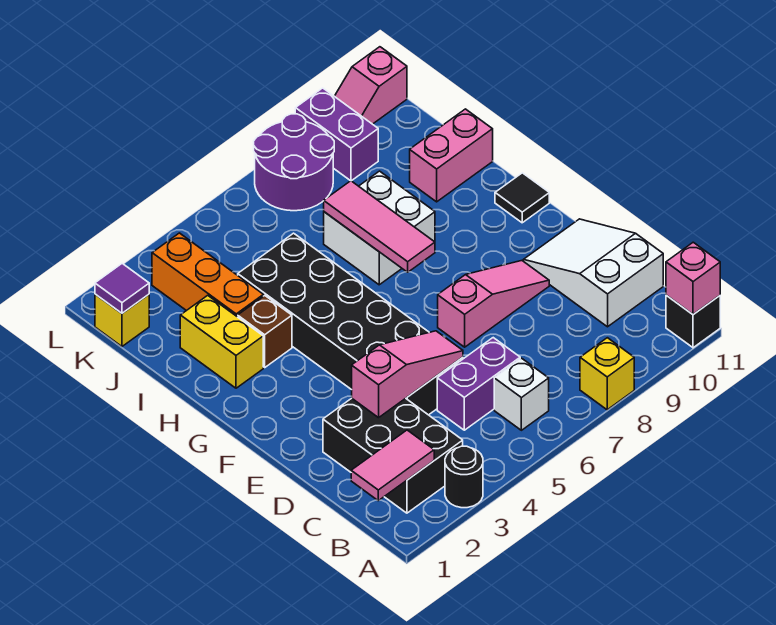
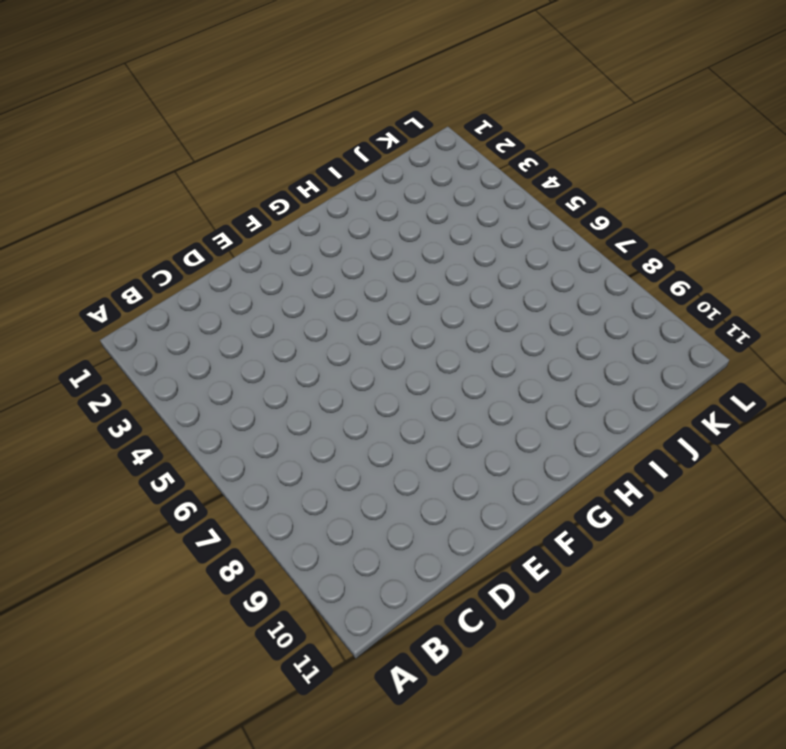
none -> black round brick A3 level 1
none -> yellow brick A8 level 1
none -> black brick A11 level 1

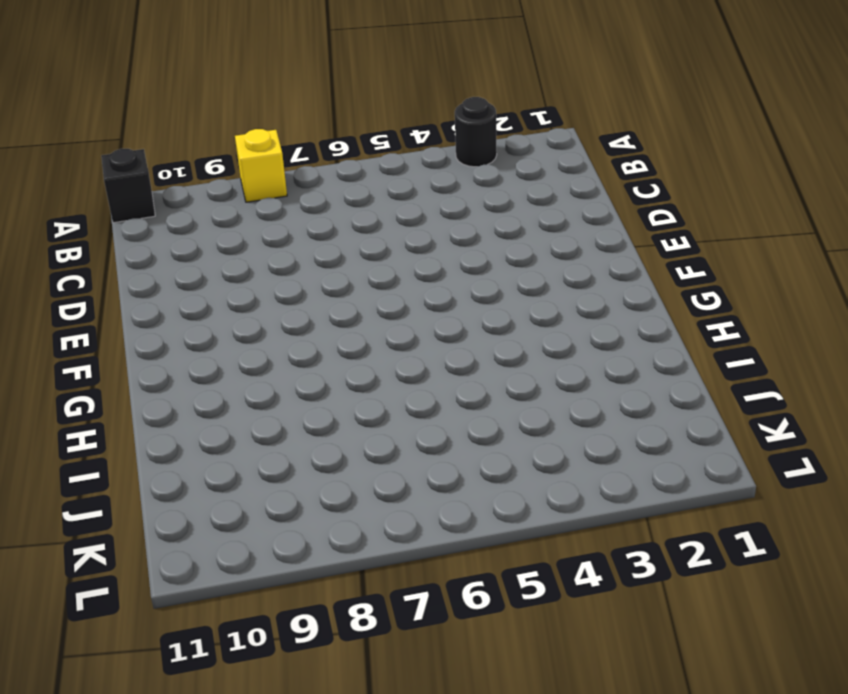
none -> black brick B2:D3 level 1
none -> white brick B6 level 1
none -> purple brick C5:C6 level 1

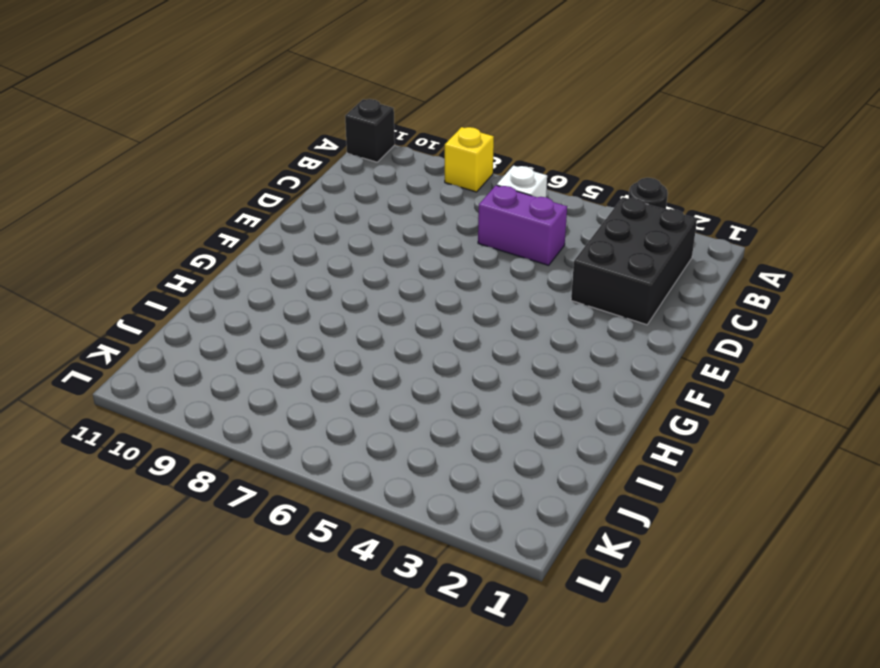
none -> white slope C10:E11 level 1 top C
none -> black brick D4:I5 level 1
none -> pink slope E7:E9 level 1 top 7

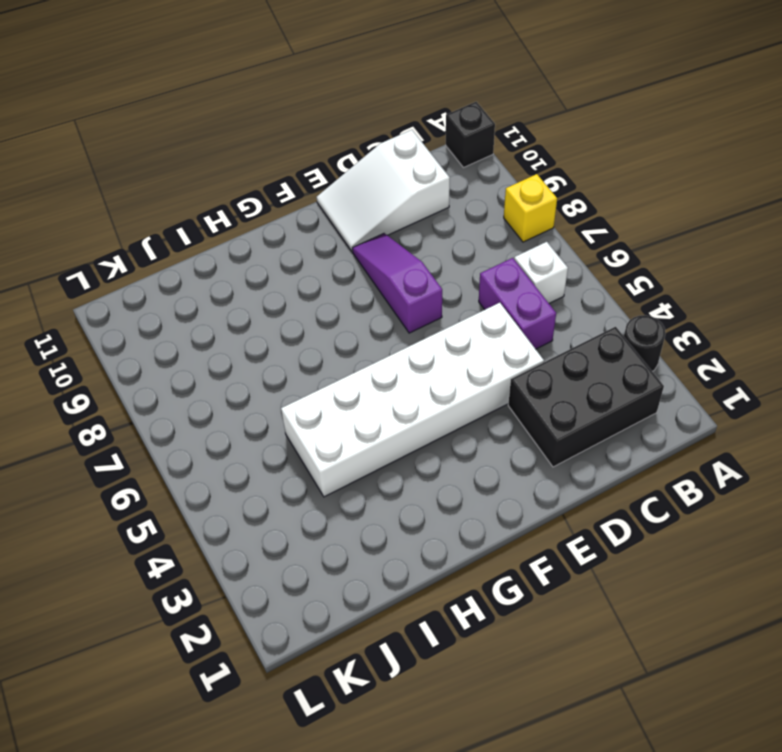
white brick D4:I5 level 1 -> black brick D4:I5 level 1
purple slope E7:E9 level 1 top 7 -> pink slope E7:E9 level 1 top 7
none -> black tile G11 level 1
none -> yellow brick H2:I2 level 1
none -> brown brick H3 level 1

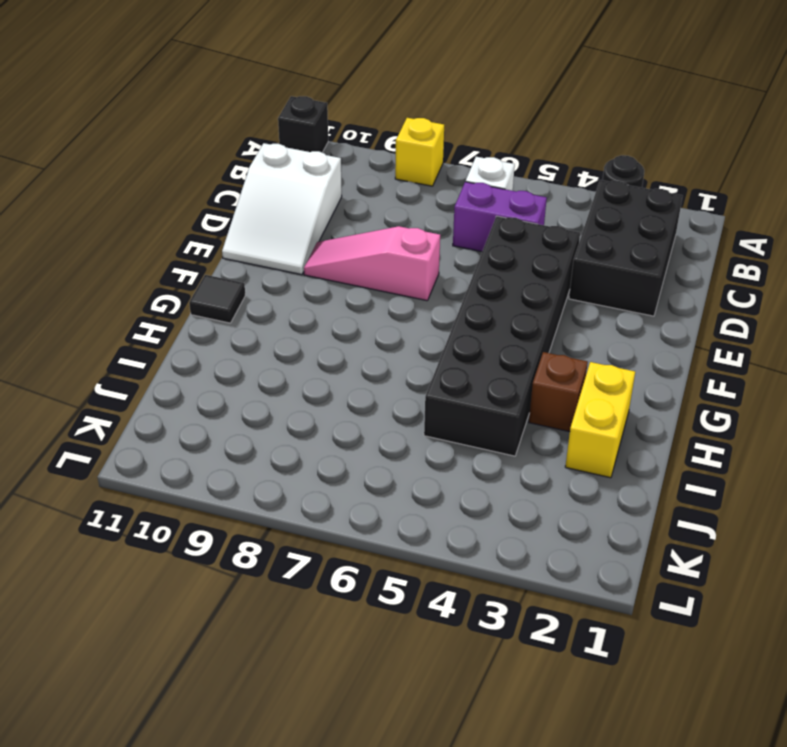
none -> white brick H7:I8 level 1
none -> orange brick I3:K3 level 1
none -> pink brick I10:I11 level 1

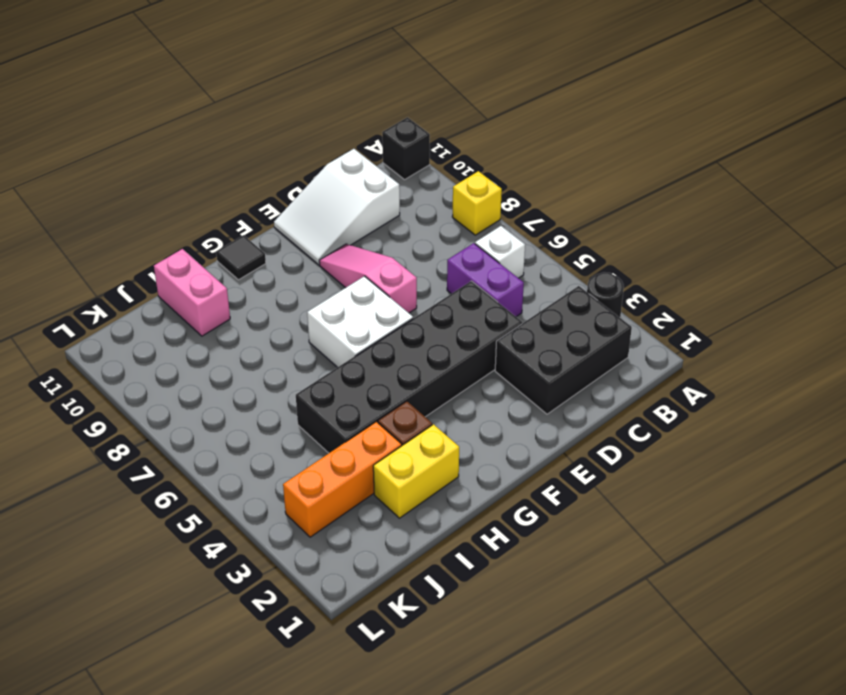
white brick F6:G7 level 1 -> white brick H7:I8 level 1
none -> yellow brick K1 level 1
none -> purple round brick K7:L8 level 1
none -> purple brick K9:L9 level 1

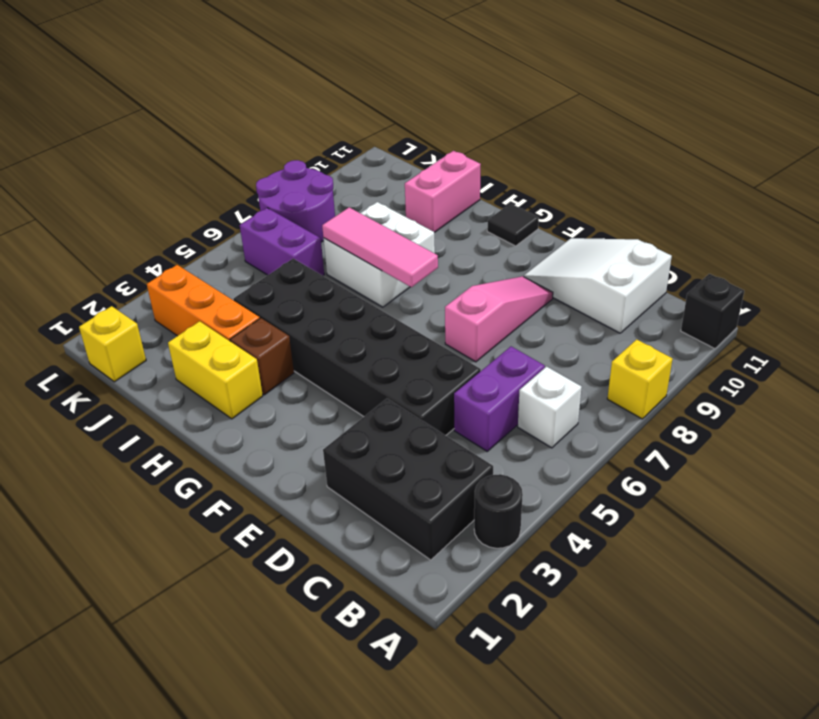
purple brick J6:K6 level 1 -> purple brick K9:L9 level 1
none -> pink slope L10:L11 level 1 top 11
none -> pink brick A11 level 2
none -> pink tile B1:B2 level 2

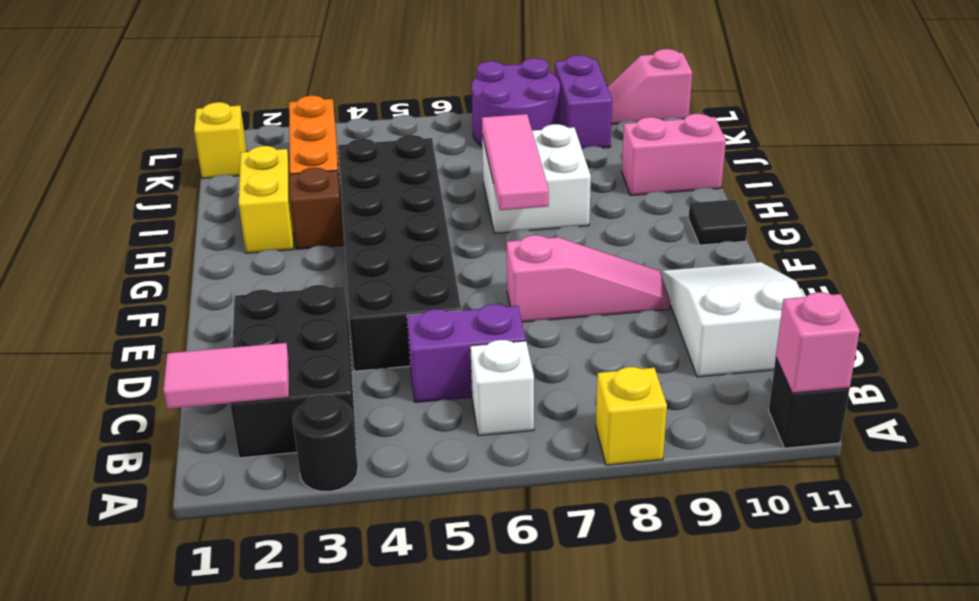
none -> pink slope D3:D5 level 2 top 3
none -> purple tile K1 level 2

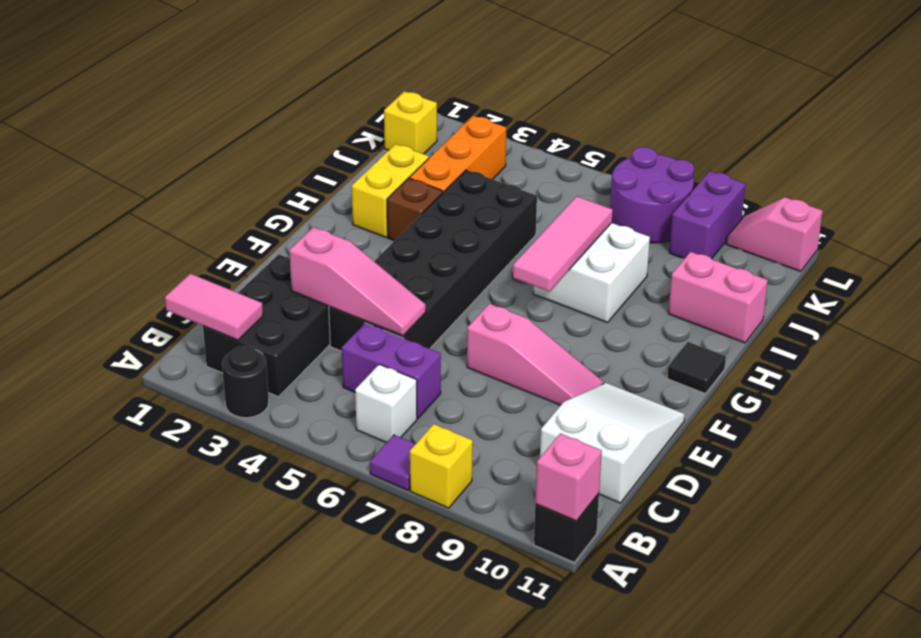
purple tile A7 level 1 -> purple tile K1 level 2

